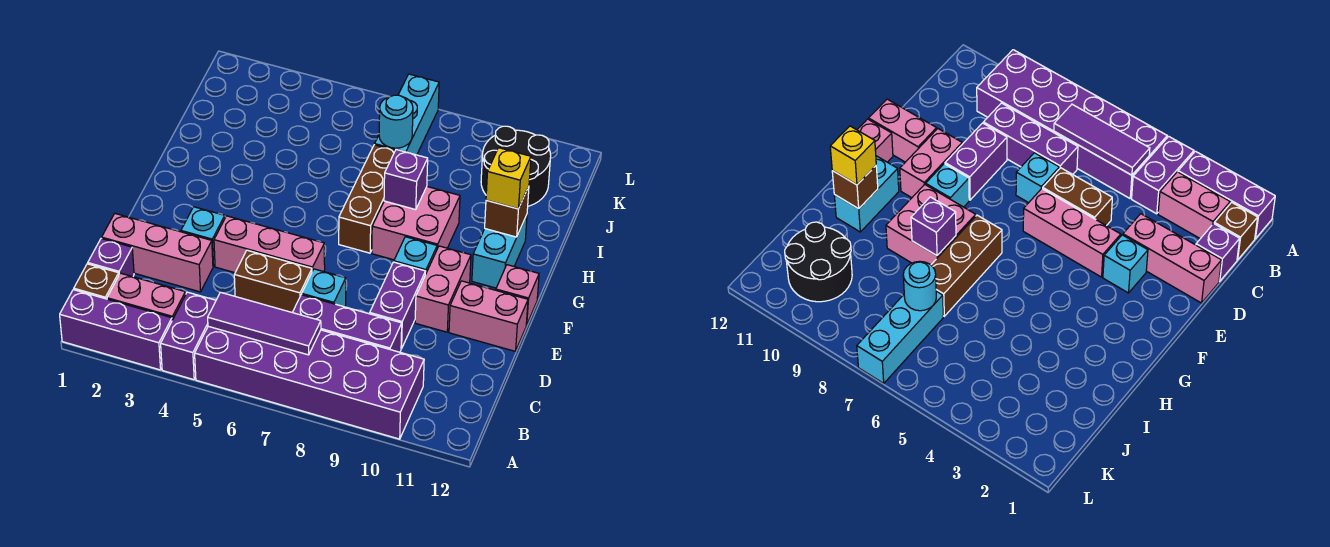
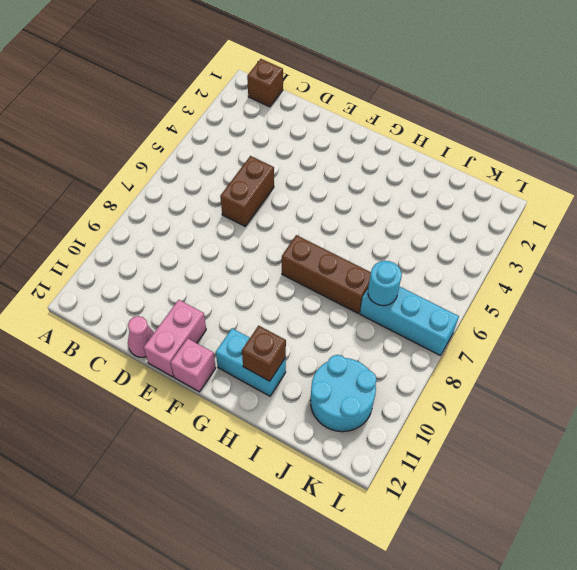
pink cone D12 level 1 -> none
cyan round brick J10:K11 level 1 -> black round brick J10:K11 level 1
none -> purple brick A1:A3 level 1
none -> purple brick A4:B4 level 1
none -> purple brick A5:B10 level 1

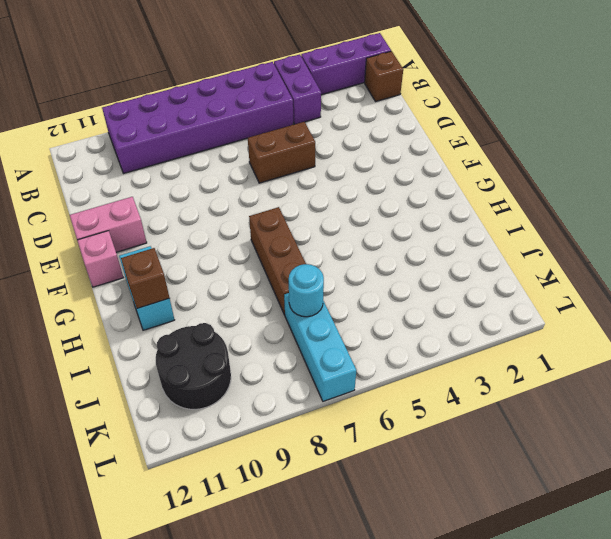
none -> pink brick B2:B3 level 1
none -> purple brick C1 level 1
none -> purple brick C7:C9 level 1

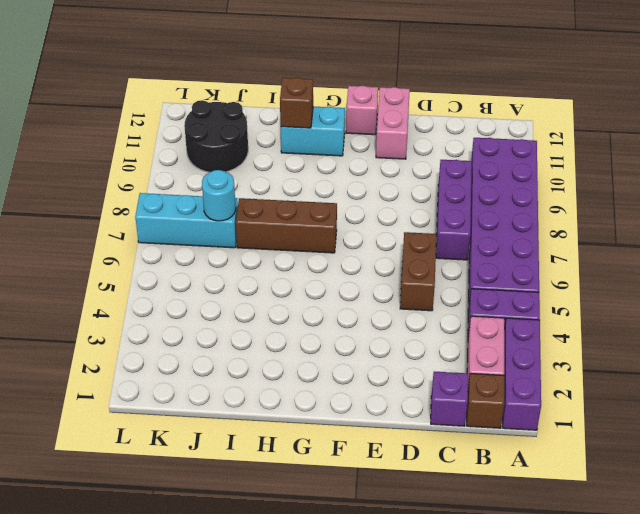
none -> pink brick D1:D3 level 1
none -> cyan brick D7 level 1
none -> purple brick D9:E9 level 1

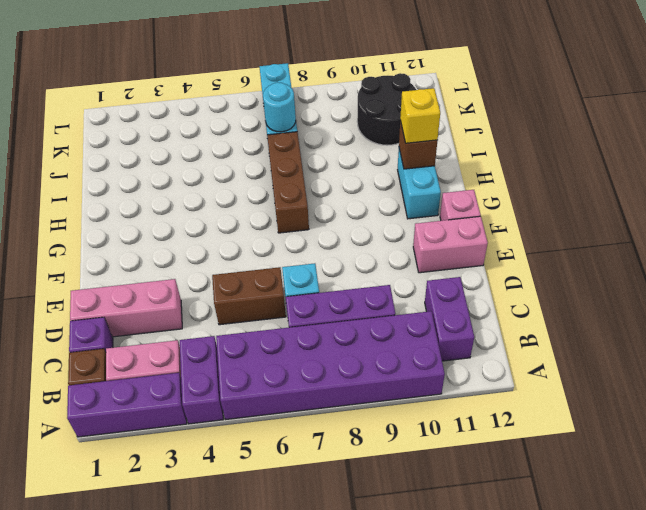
purple brick B11:C11 level 1 -> purple brick D9:E9 level 1
none -> cyan brick E3 level 1
none -> pink brick E4:E6 level 1
none -> pink brick E10:F10 level 1

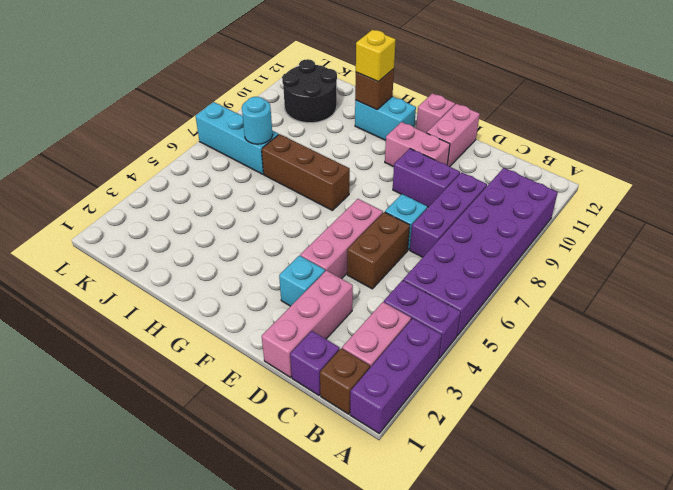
none -> cyan brick F9 level 1
none -> pink brick G8:H9 level 1
none -> purple tile B5:B7 level 2

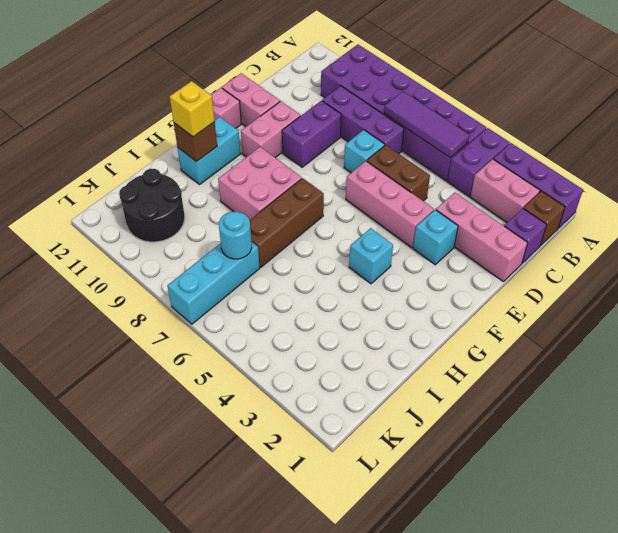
cyan brick G4 level 1 -> cyan brick F9 level 1
none -> purple brick H8 level 2

